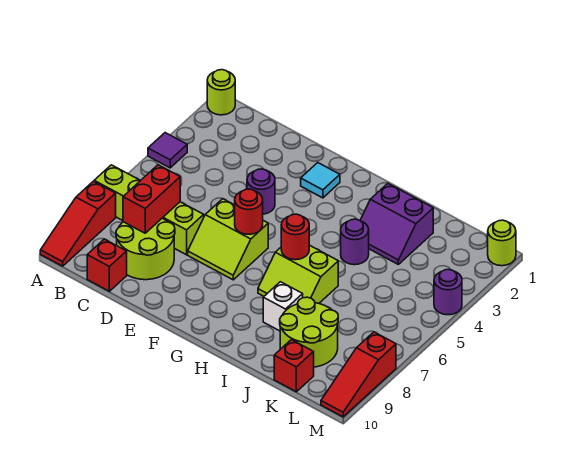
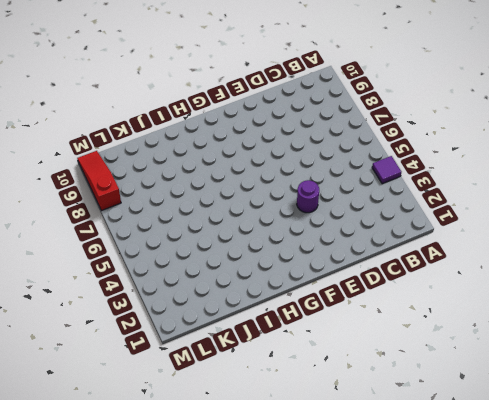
none -> lime round brick A1 level 1
none -> lime brick A7:D7 level 1
none -> red slope A8:A10 level 1 top 8

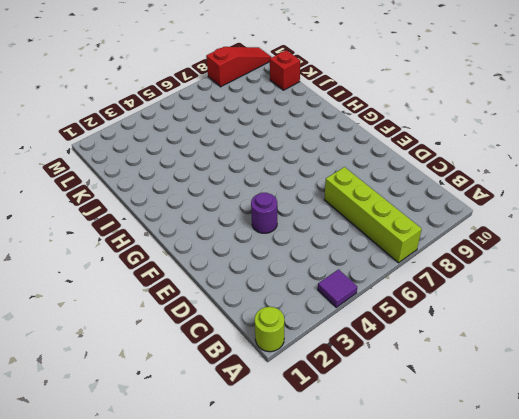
none -> red slope A8:A10 level 1 top 8
none -> lime round brick C8:D9 level 1
none -> red brick C10 level 1

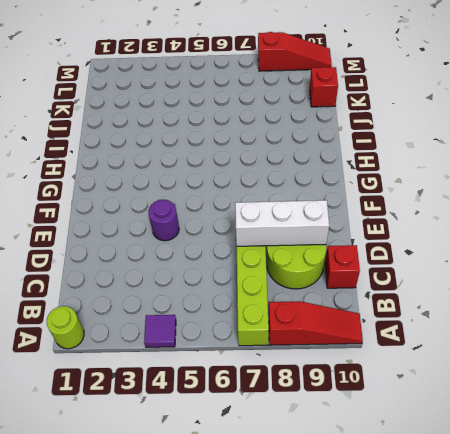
white brick D7:D9 level 2 -> none
none -> lime slope E6:F7 level 1 top 6
none -> cyan tile F2 level 1
none -> lime slope H6:I7 level 1 top 6

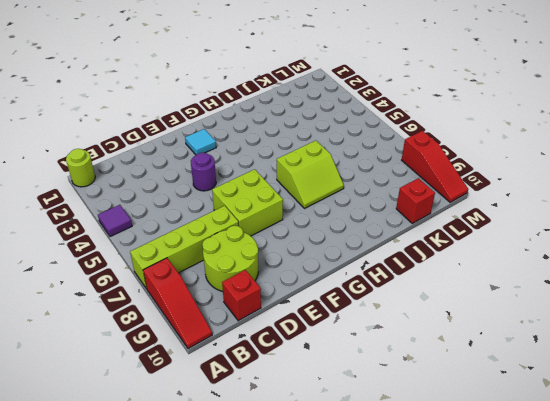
lime brick E6:F7 level 1 -> lime slope E6:F7 level 1 top 6
none -> purple slope I2:J3 level 1 top 2
none -> purple round brick I4 level 1
none -> white brick I8 level 1

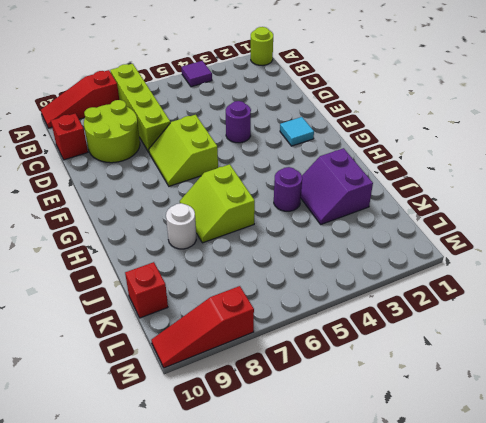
white round brick I8 level 1 -> white brick I8 level 1
none -> lime round brick J8:K9 level 1
none -> lime round brick M1 level 1
none -> purple round brick M4 level 1

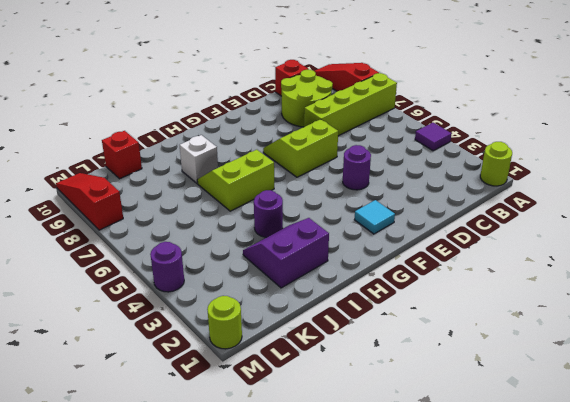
none -> lime round brick J8:K9 level 1
none -> red brick C7:C8 level 2
none -> red round brick F6 level 2

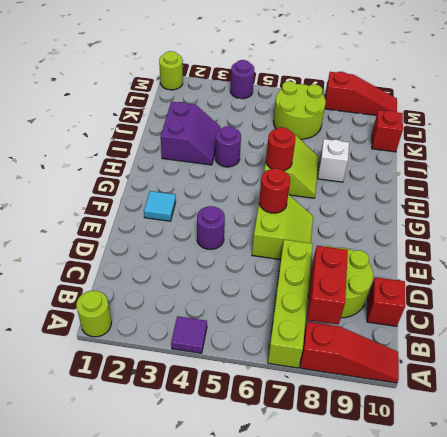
red brick B8:C8 level 2 -> red brick C7:C8 level 2
lime round brick K6:L7 level 1 -> lime round brick J8:K9 level 1

